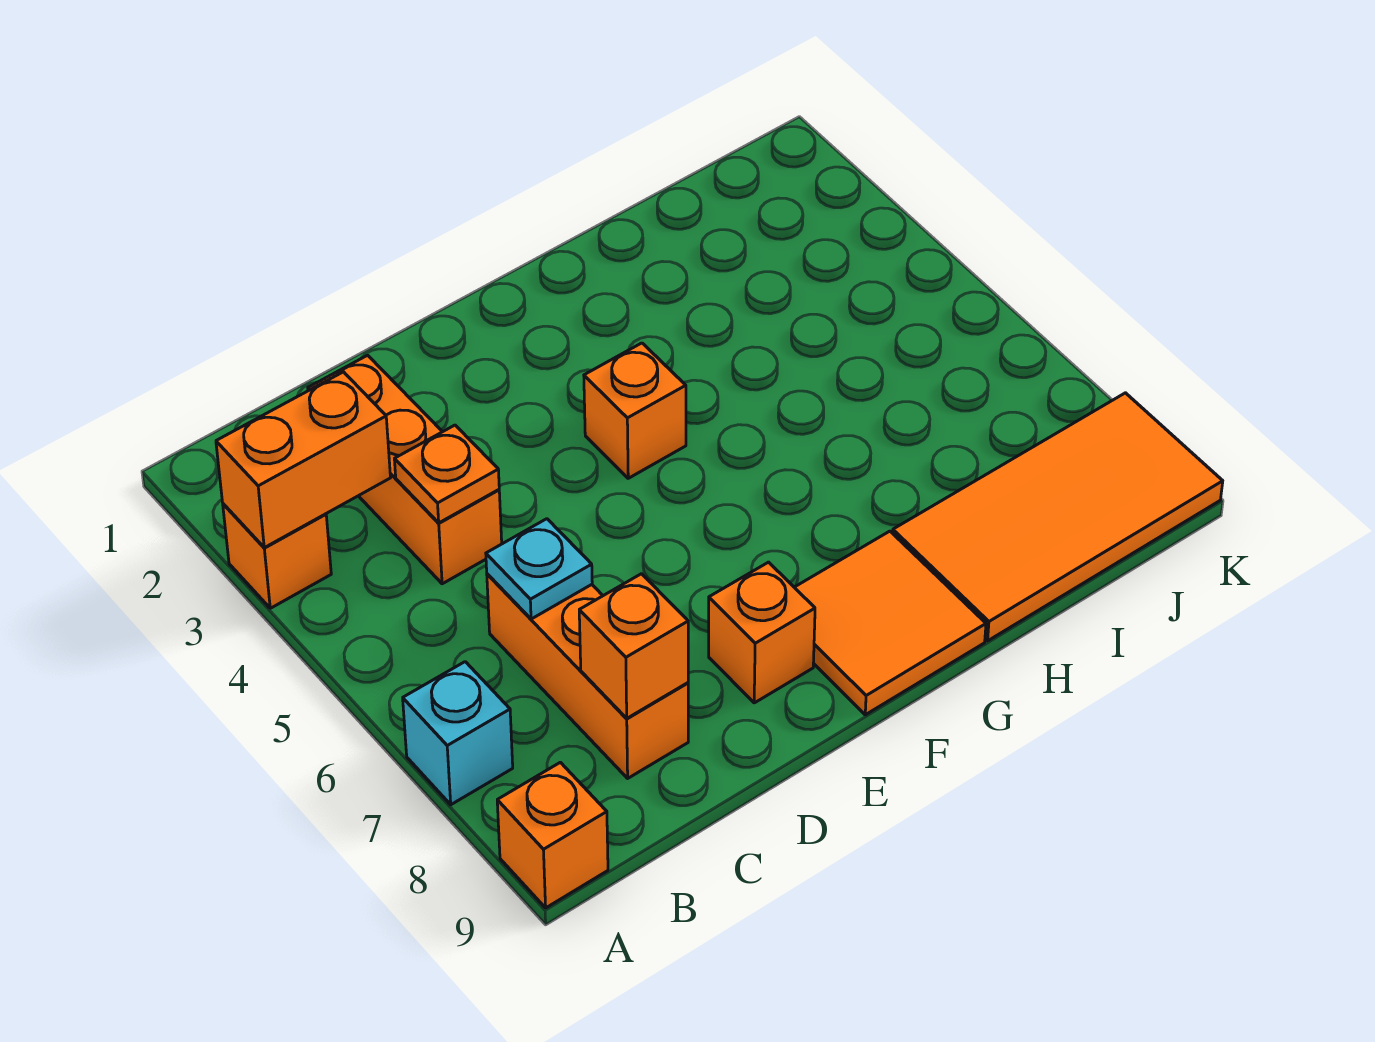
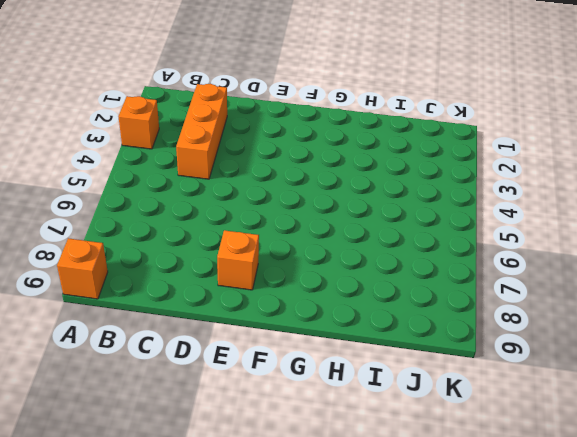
none -> cyan brick A7 level 1
none -> orange brick C6:C8 level 1
none -> orange brick F4 level 1

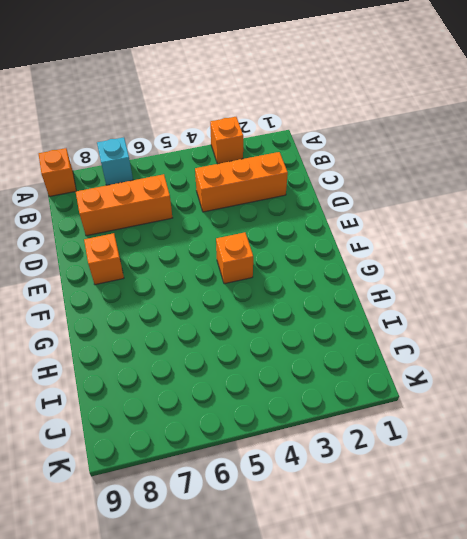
none -> orange tile F8:G9 level 1
none -> orange tile H8:K9 level 1
none -> orange brick A3:B3 level 2

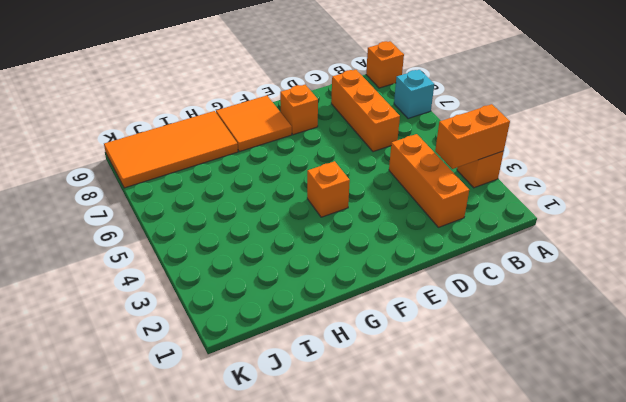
none -> orange plate C4 level 2
none -> cyan plate C6 level 2
none -> orange brick C8 level 2

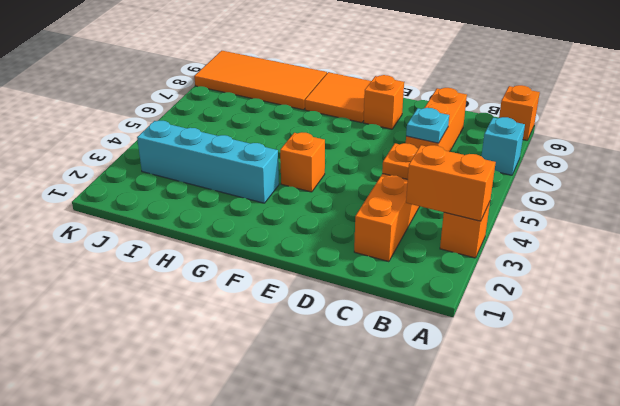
cyan brick G3:J3 level 1 -> none
none -> orange brick C8 level 2

